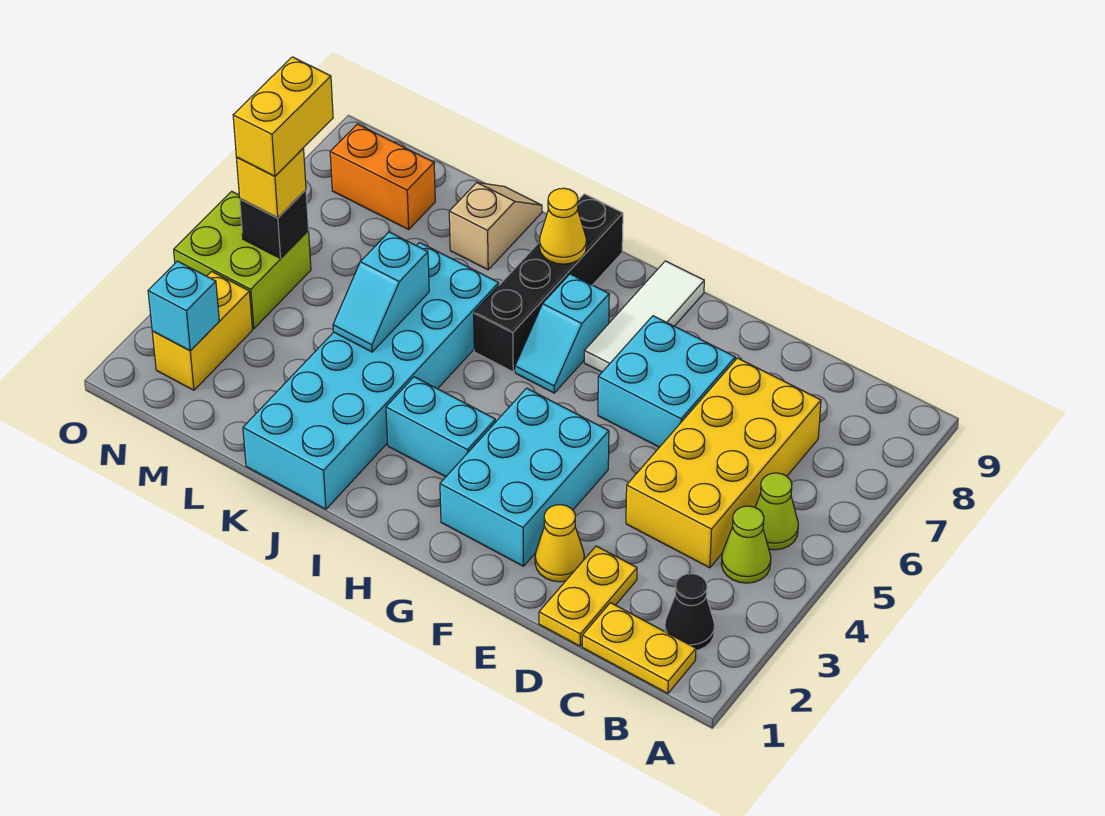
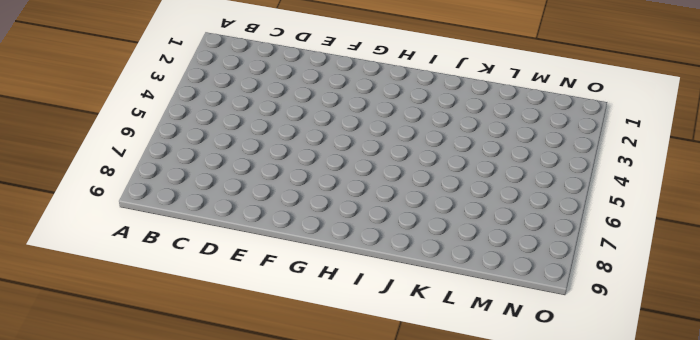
none -> yellow plate B1:C1 level 1
none -> black cone B2 level 1
none -> lime cone B4 level 1

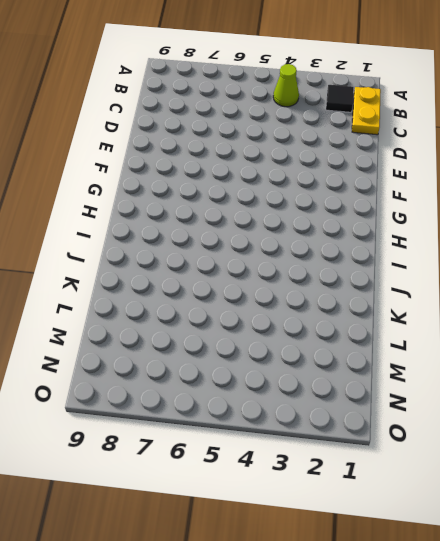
black tile B2 level 1 -> black cone B2 level 1
none -> lime cone B5 level 1
none -> yellow brick C4:D7 level 1
none -> yellow plate D1:D2 level 1

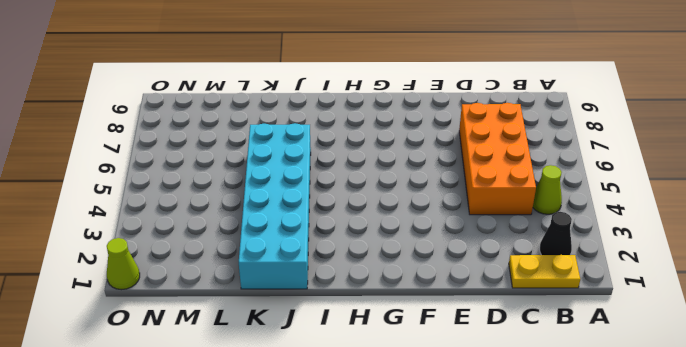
orange brick C4:D7 level 1 -> yellow brick C4:D7 level 1
lime cone O1 level 1 -> lime cone B5 level 1
none -> yellow plate D1:D2 level 1
none -> yellow cone E2 level 1
none -> cyan brick E6:F7 level 1

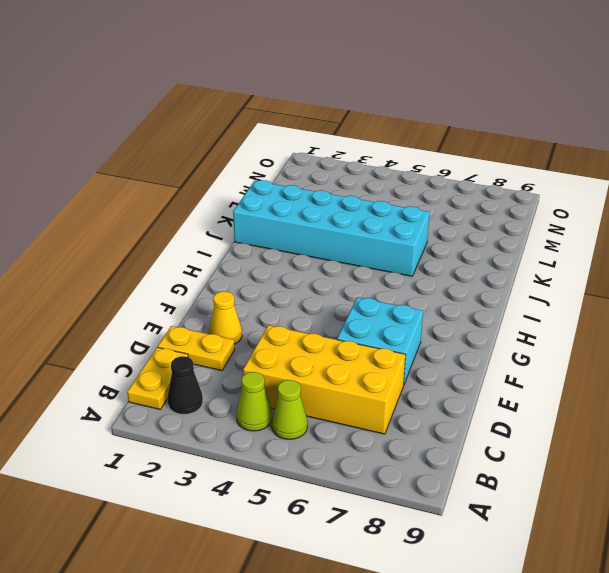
none -> cyan brick F2:G4 level 1
none -> white tile G7:G9 level 1
none -> cyan brick H3:I3 level 1

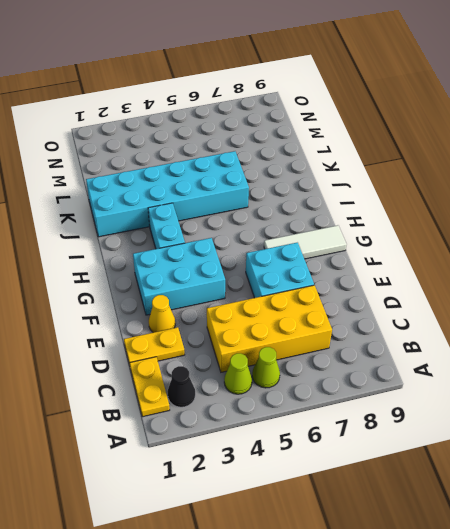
none -> cyan slope H6:H7 level 1 top 7
none -> black brick I6:I9 level 1
none -> tan slope K8:K9 level 1 top 8

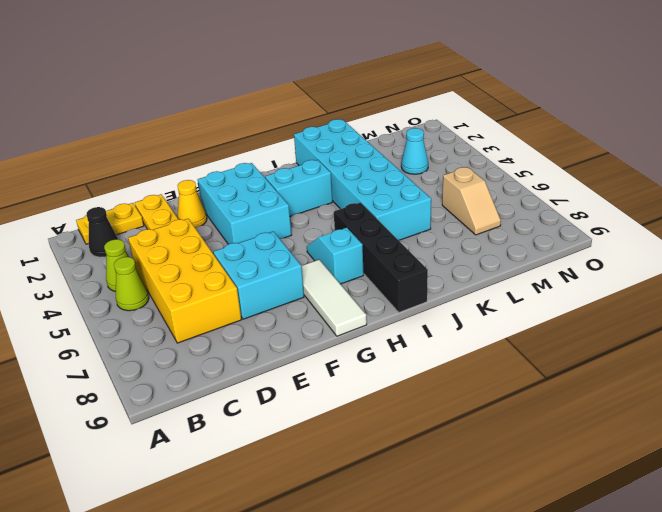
cyan cone M3 level 1 -> none
tan slope M6:M7 level 1 top 6 -> tan slope K8:K9 level 1 top 8
none -> orange brick M8:N8 level 1
none -> yellow brick N2:N3 level 1
none -> lime brick N4:O5 level 1

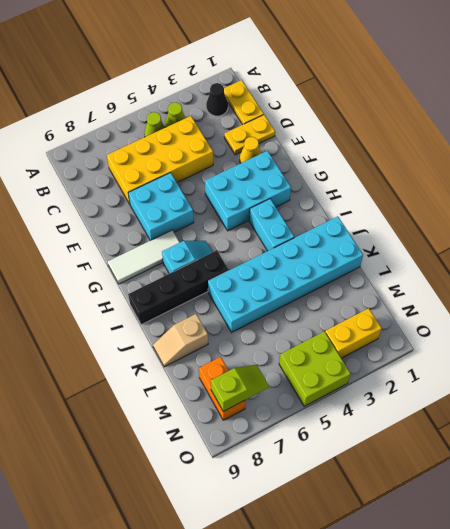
lime slope N7:N8 level 2 top 8 -> none
none -> yellow cone I8 level 2
none -> cyan slope K4:K5 level 2 top 5
none -> cyan brick N2 level 2

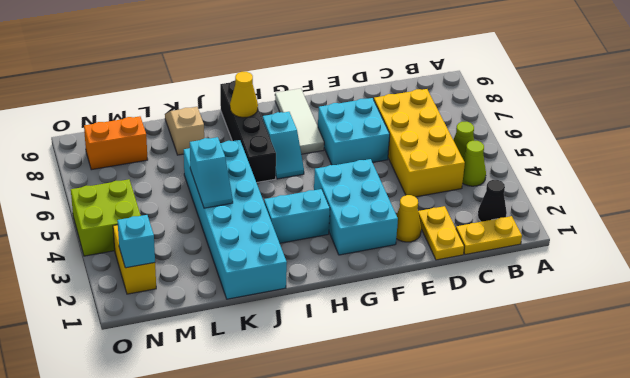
none -> black brick N5 level 2
none -> yellow brick N5 level 3
none -> yellow brick N5:N6 level 4

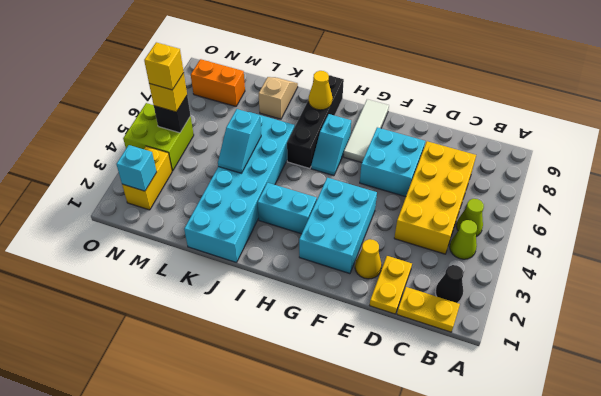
yellow brick N5 level 4 -> yellow brick N5:N6 level 4

